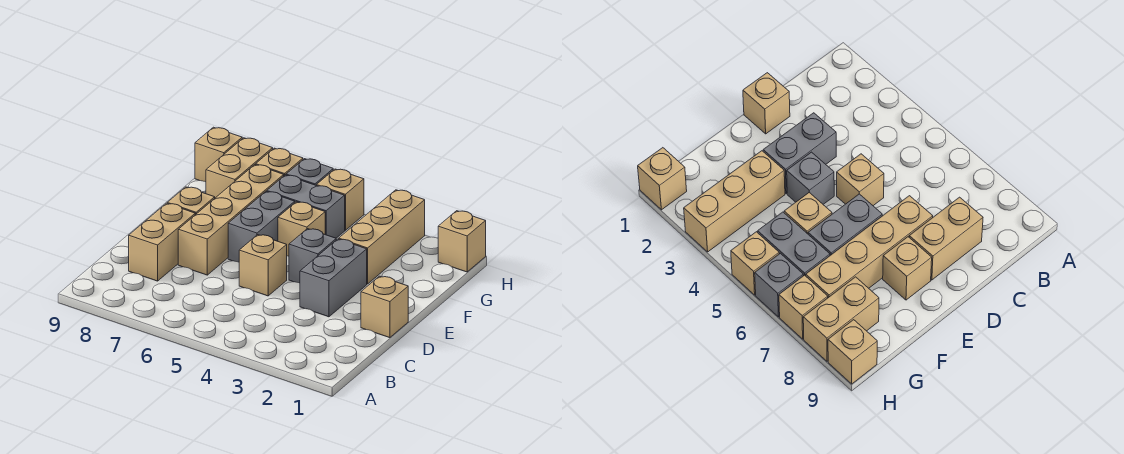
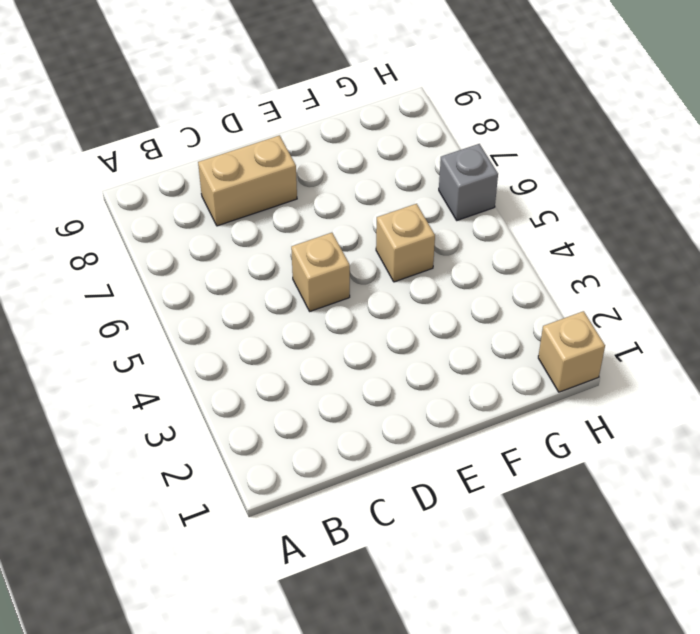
none -> tan brick D1 level 1
none -> grey brick D3:E3 level 1
none -> tan brick D7:G7 level 1

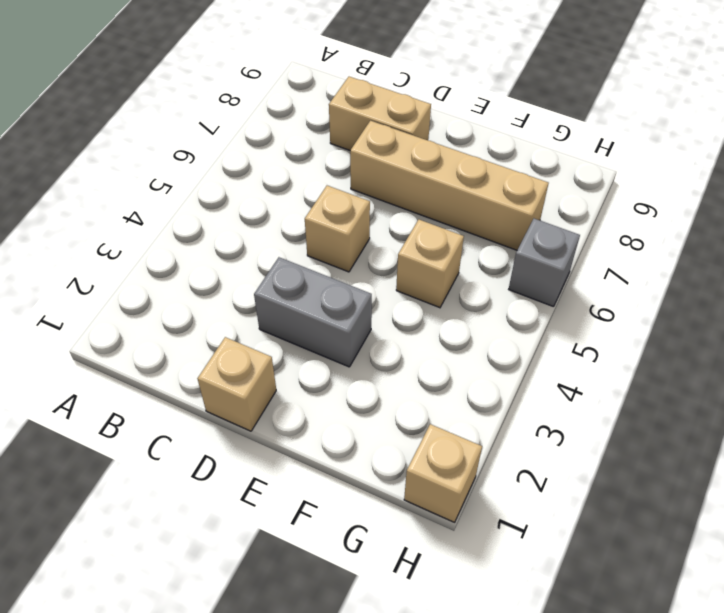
none -> grey brick E4 level 1
none -> grey brick E6:F6 level 1
none -> tan brick E8 level 1

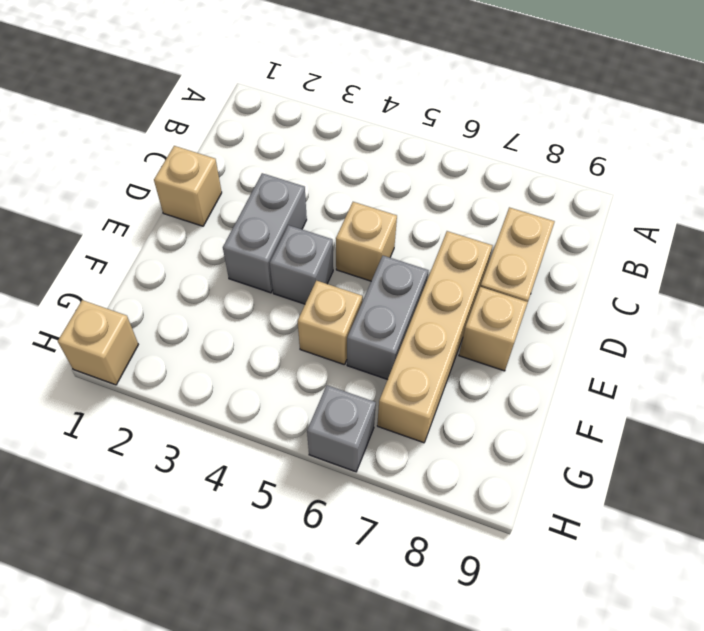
none -> tan brick F3:H3 level 1
none -> grey brick G5:G6 level 1
none -> tan brick G8:H8 level 1

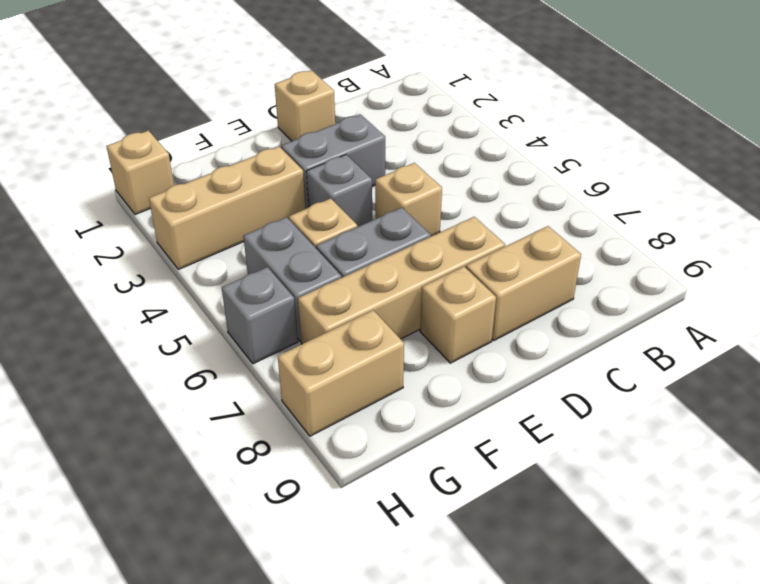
none -> tan brick H5 level 1
none -> tan brick H7 level 1
none -> tan brick H9 level 1

